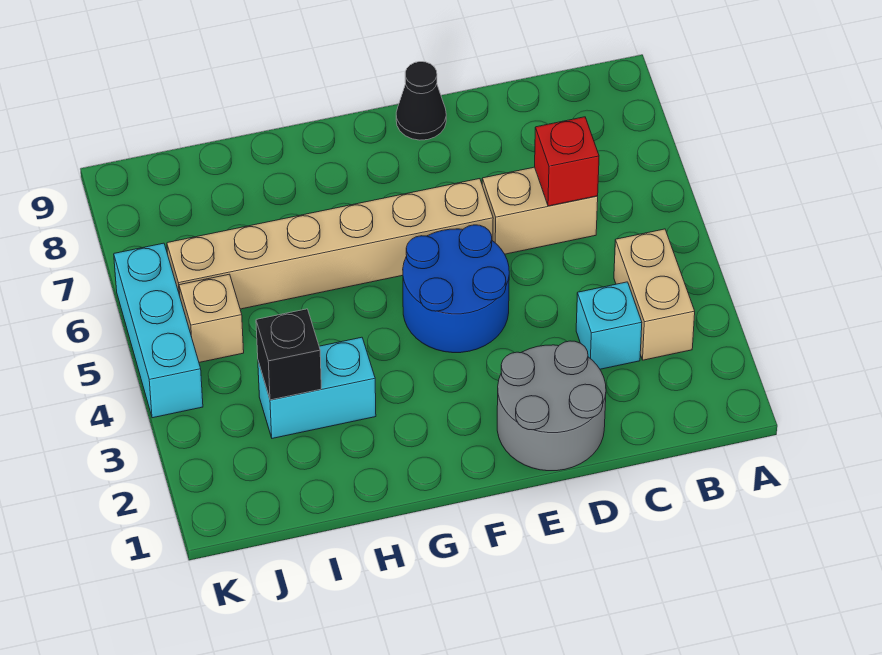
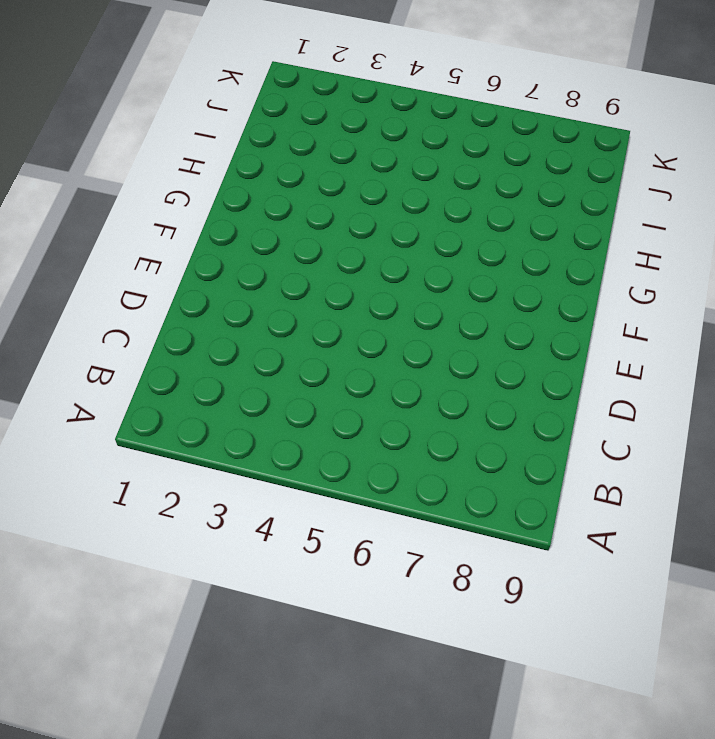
none -> tan brick B3:B4 level 1
none -> cyan brick C3 level 1
none -> tan brick C6:D6 level 1

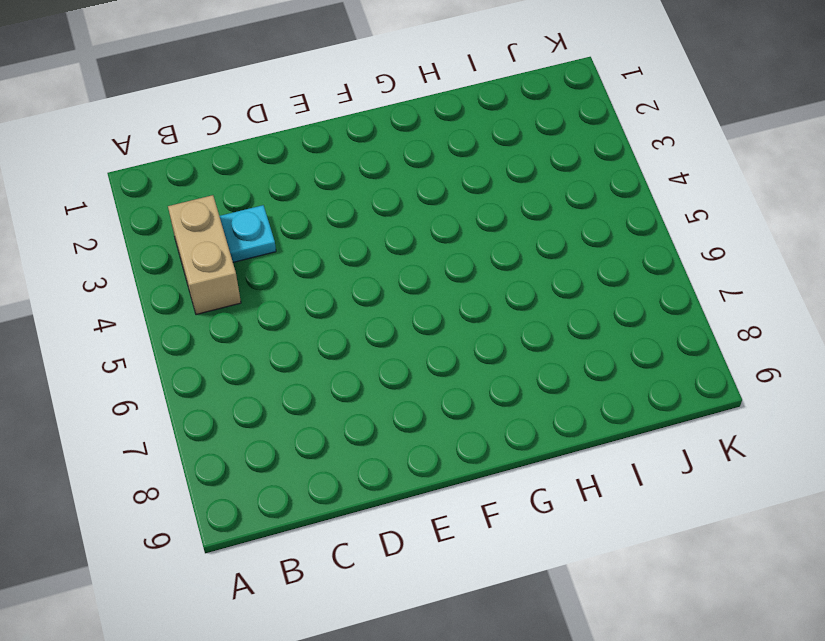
cyan plate C3 level 1 -> cyan brick C3 level 1
none -> tan brick C6:D6 level 1
none -> grey round brick D1:E2 level 1
none -> blue round brick E4:F5 level 1

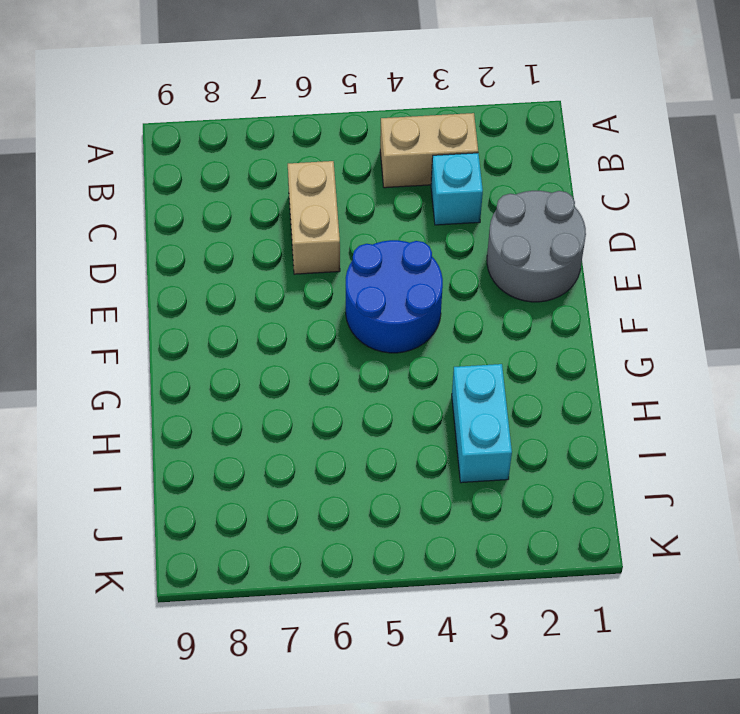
none -> tan brick E6:J6 level 1
none -> black cone E9 level 1
none -> tan brick J5 level 1

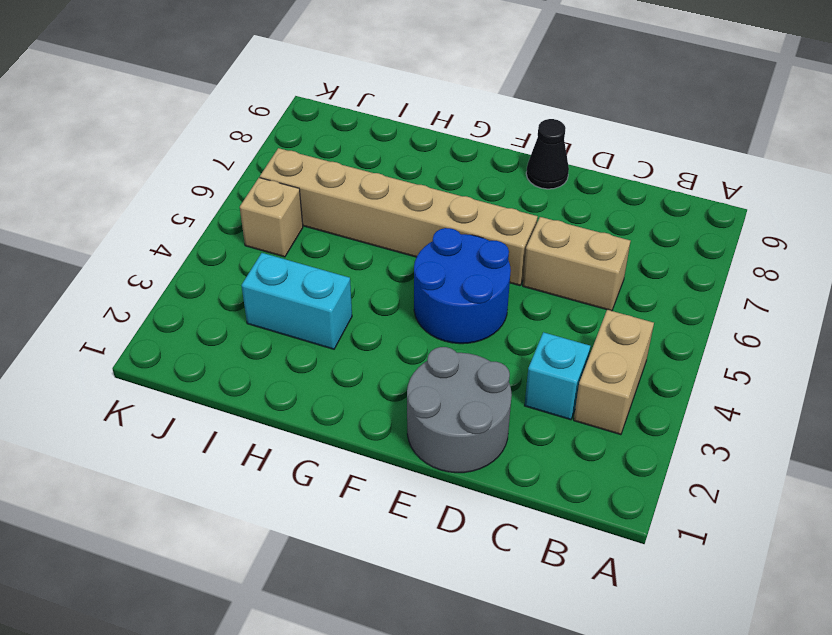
none -> cyan brick K4:K6 level 1
none -> red brick C6 level 2
none -> black brick I3 level 2

